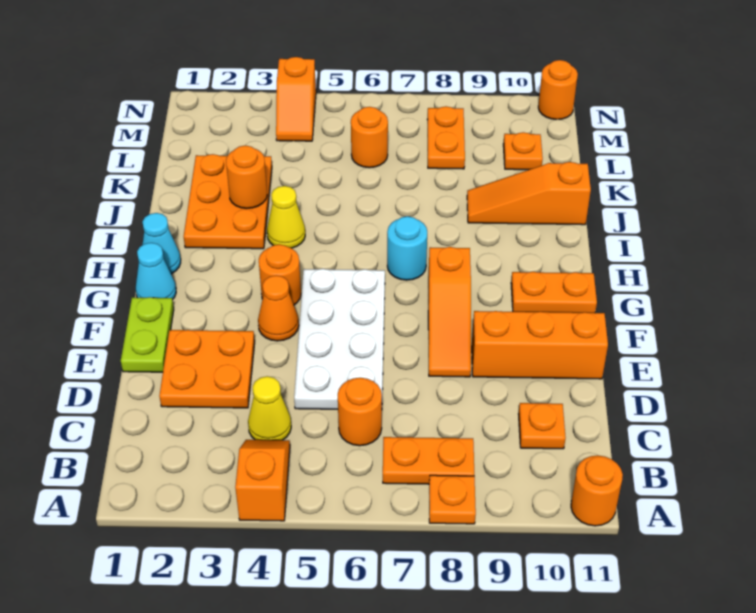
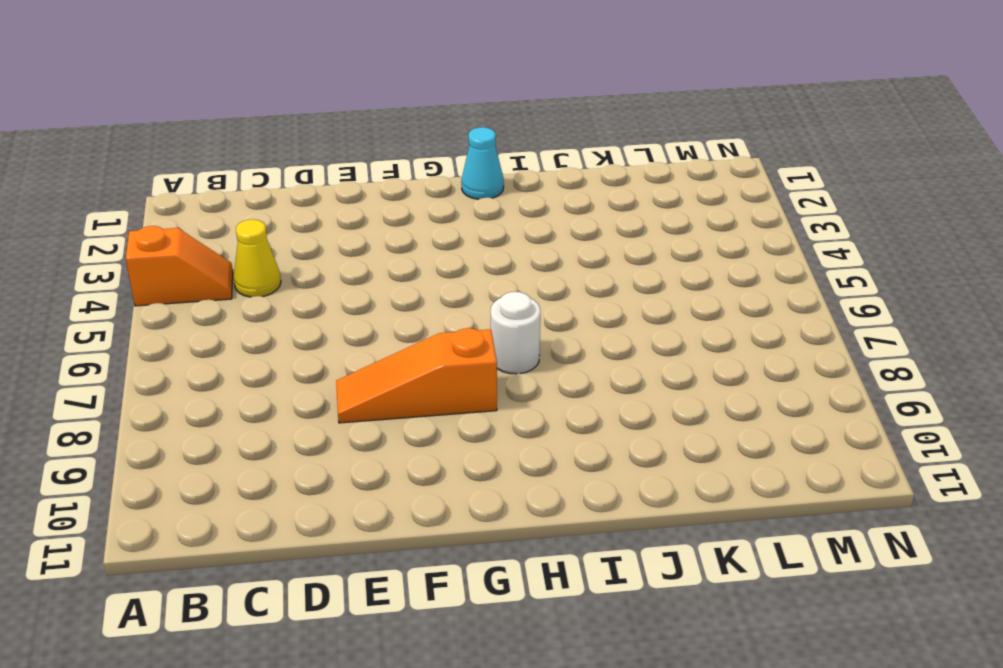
white round brick H7 level 1 -> cyan round brick H7 level 1
none -> orange plate A8 level 1
none -> orange round brick A11 level 1
none -> orange plate B7:B8 level 1

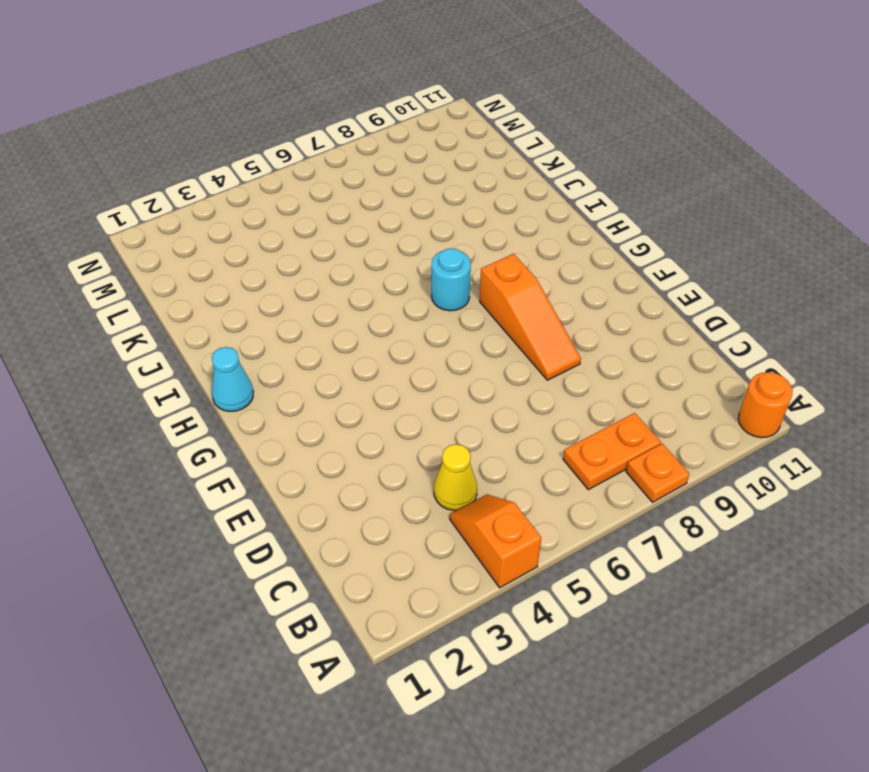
none -> orange round brick C6 level 1
none -> orange plate C10 level 1
none -> orange plate D2:E3 level 1

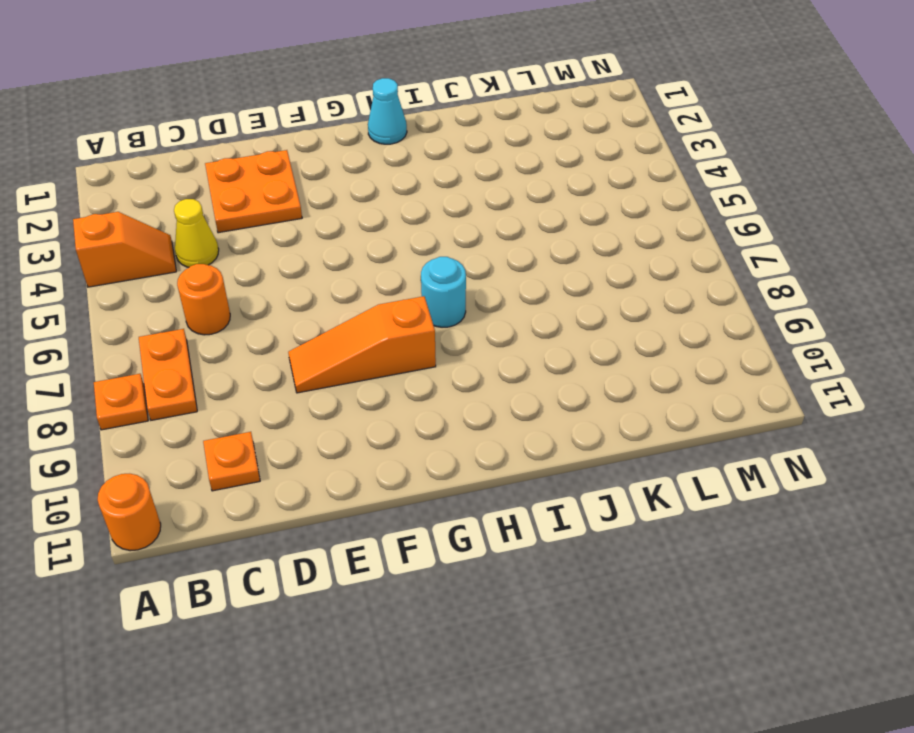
none -> white plate D5:G6 level 1
none -> lime plate E1:F1 level 1
none -> orange brick E9:E11 level 1

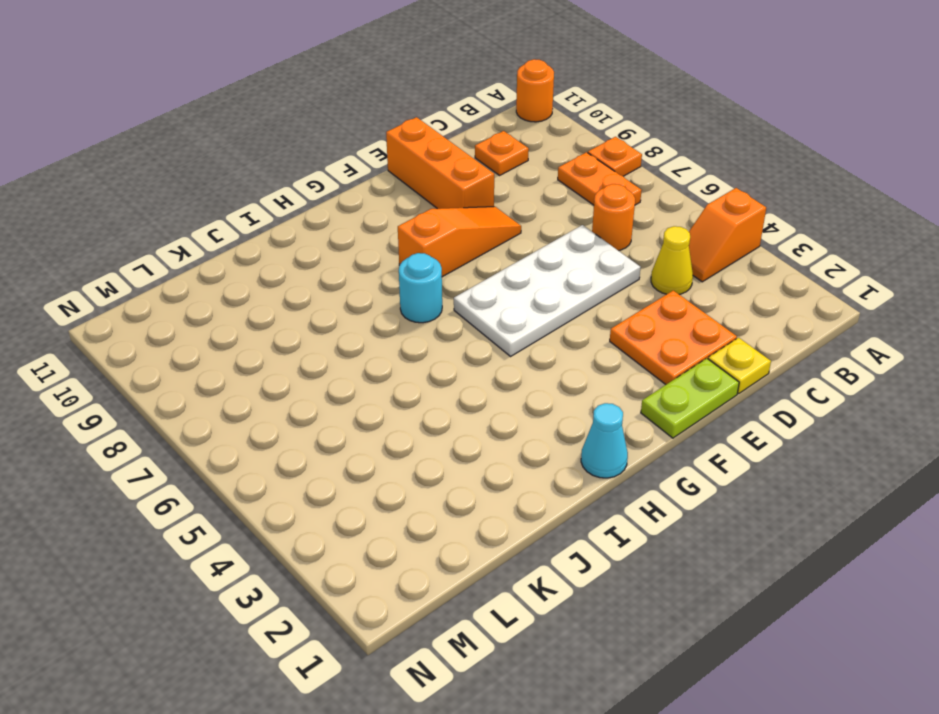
yellow plate D1 level 1 -> none
none -> orange cone F4 level 1
none -> cyan cone G1 level 1
none -> orange round brick G4 level 1

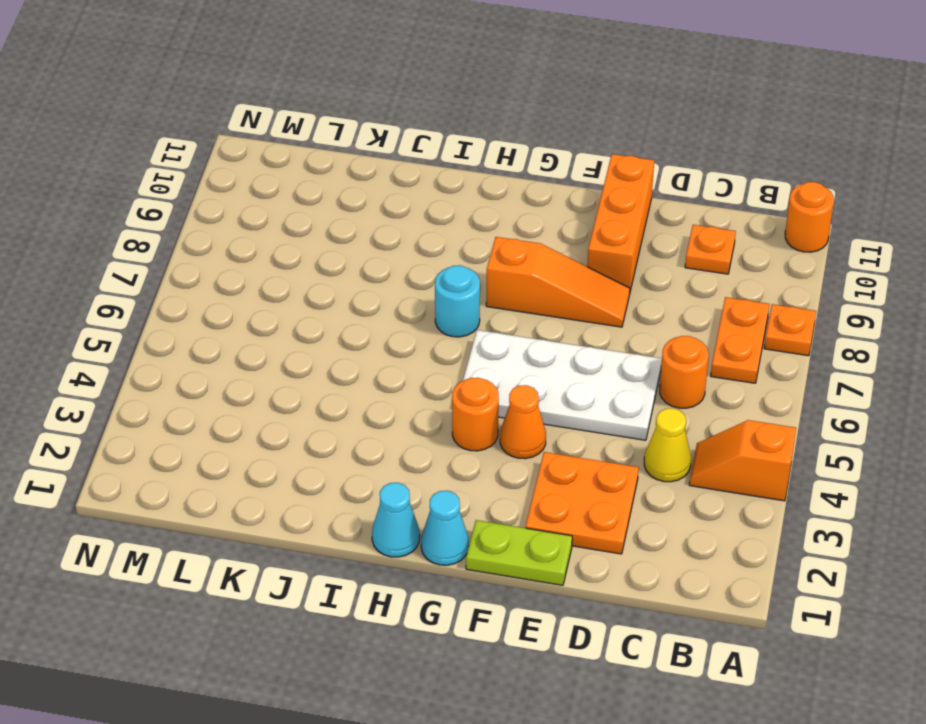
none -> orange plate G10:G11 level 1
none -> orange plate I2:K3 level 1
none -> yellow cone I4 level 1

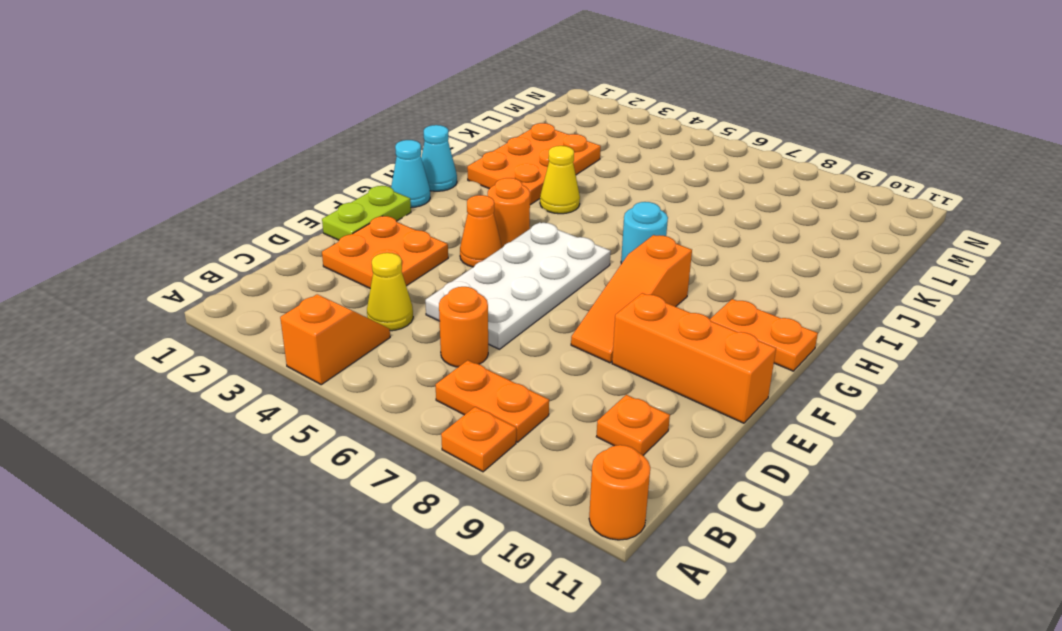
none -> orange slope J9:J11 level 1 top 11
none -> orange round brick L6 level 1
none -> orange plate L8:M8 level 1

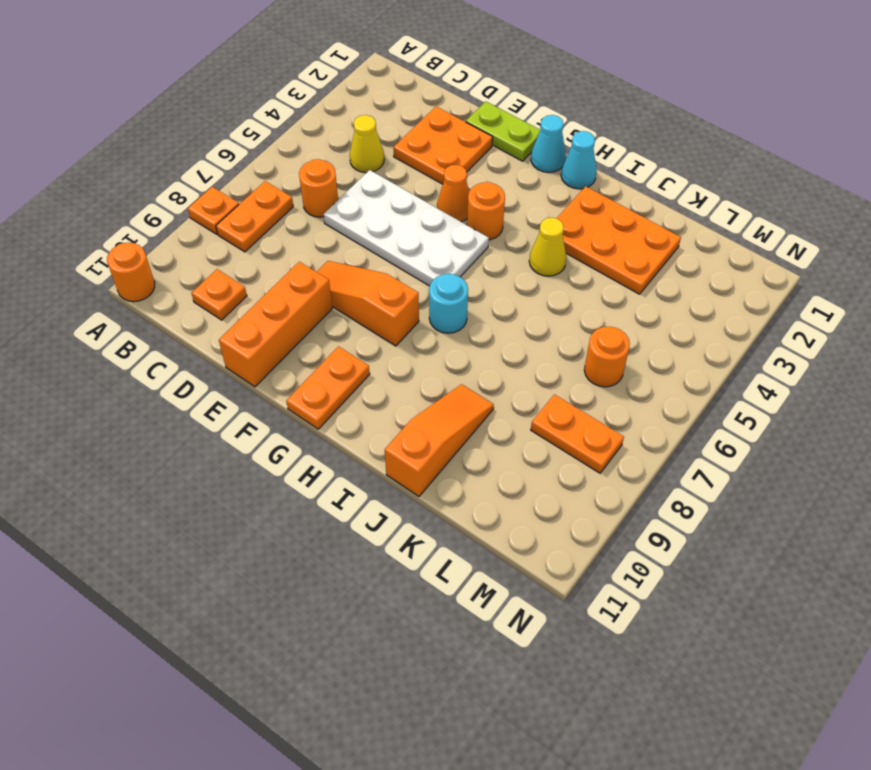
none -> orange slope A4:B4 level 1 top A
none -> orange plate L10 level 1
none -> orange slope M4:N4 level 1 top N

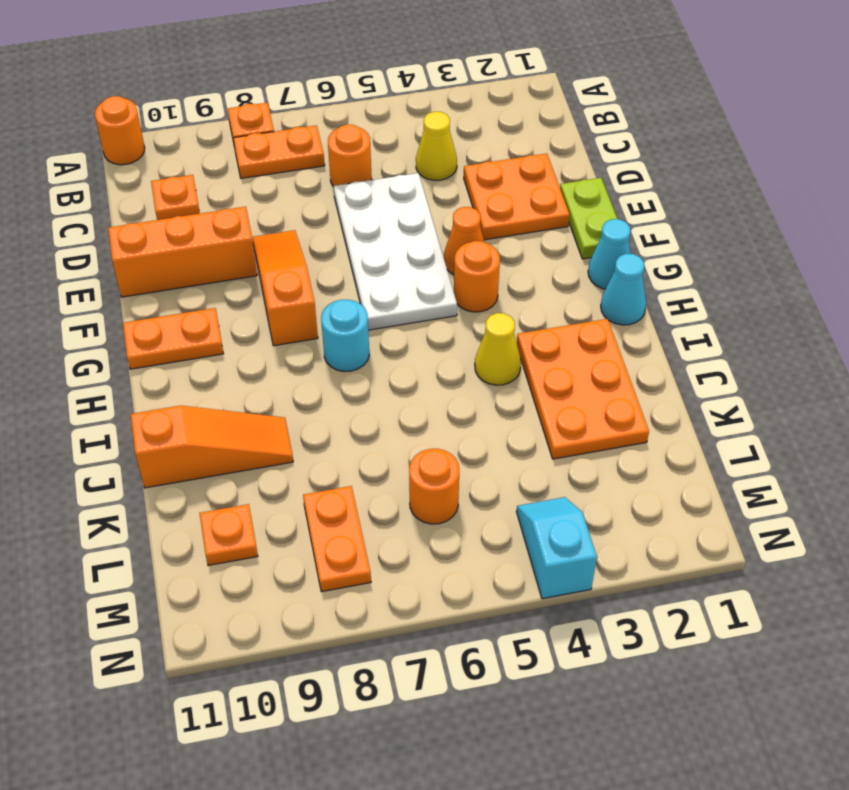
cyan slope M4:N4 level 1 top N -> orange slope M4:N4 level 1 top N
none -> orange slope A4:B4 level 1 top A
none -> orange round brick N11 level 1
none -> orange round brick J3 level 2

